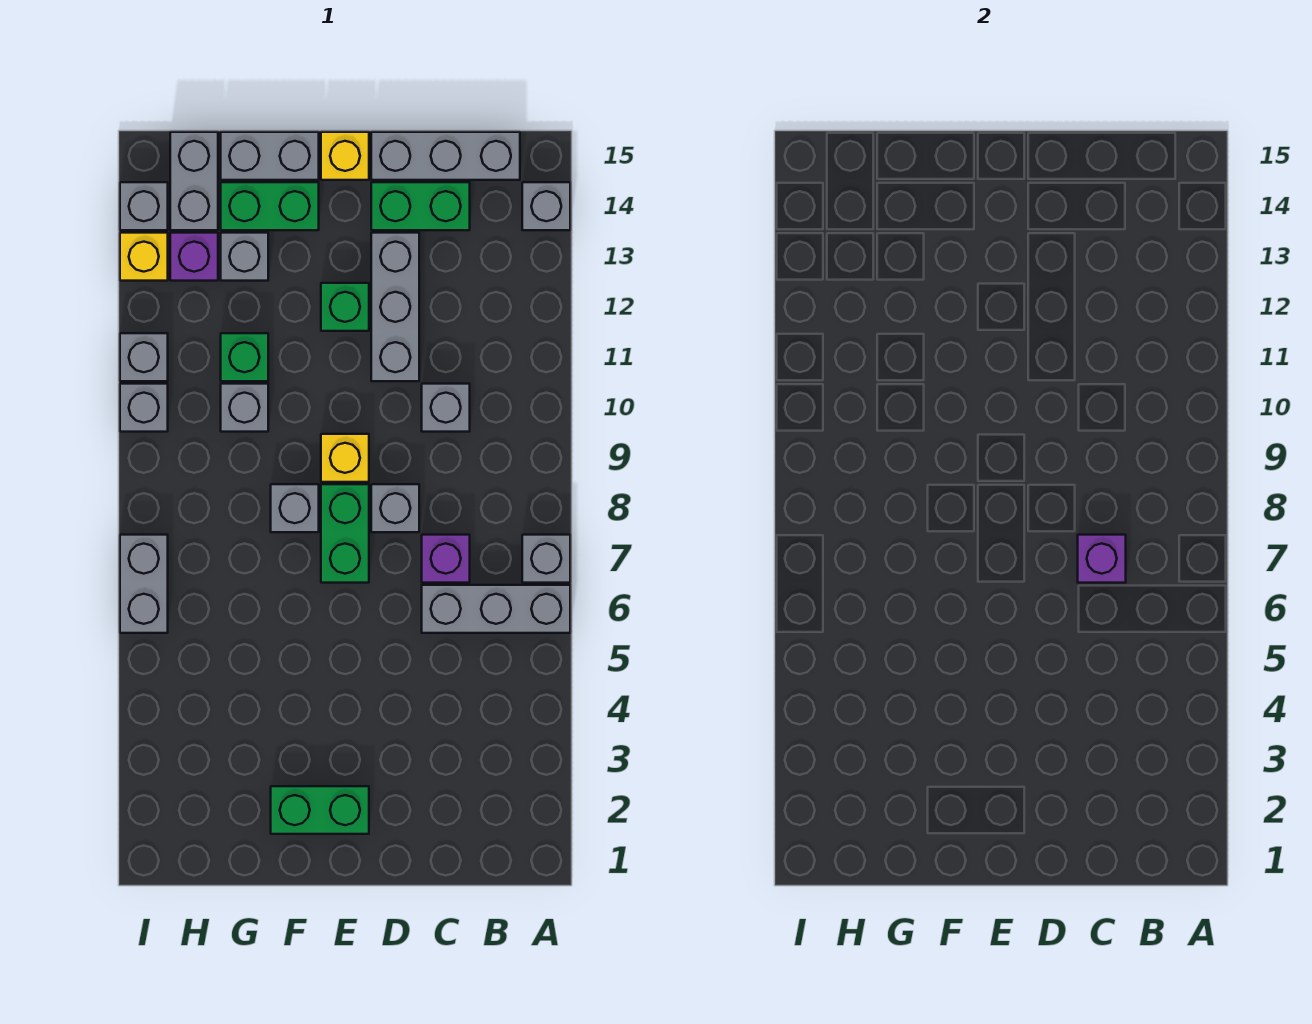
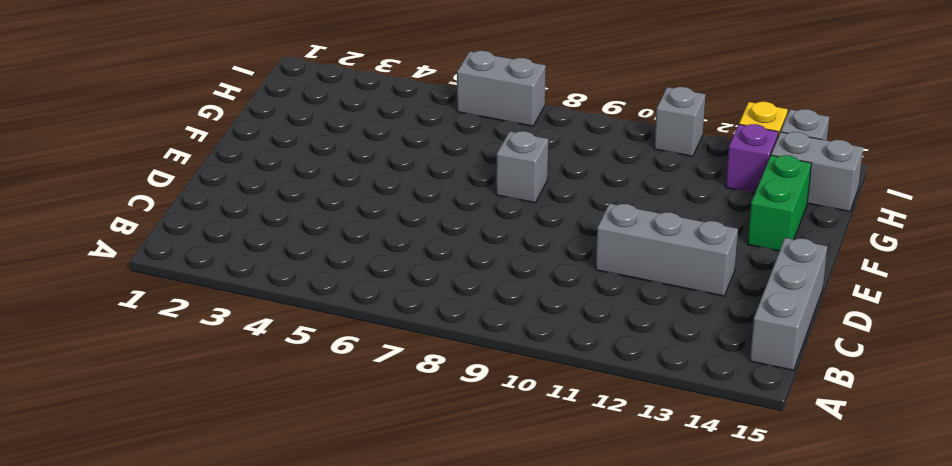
none -> grey brick A6:C6 level 1
none -> grey brick A7 level 1
none -> grey brick A14 level 1

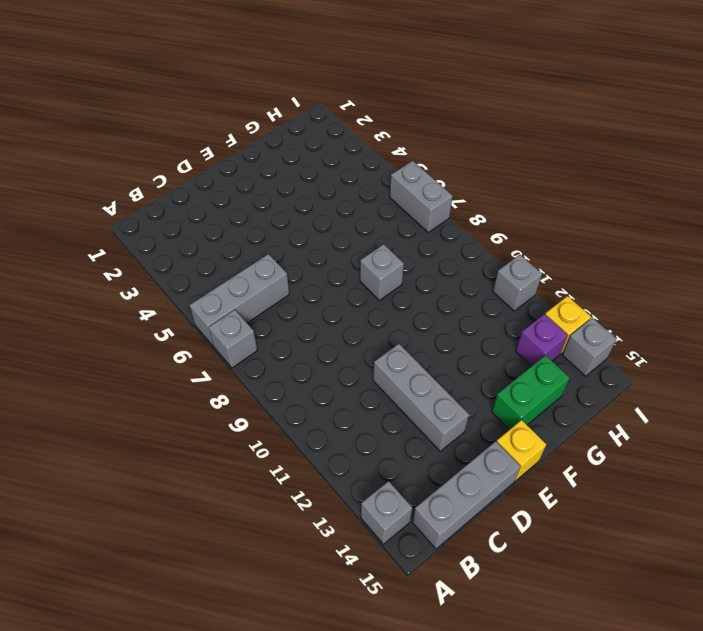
none -> purple brick C7 level 1
none -> grey brick C10 level 1
none -> green brick C14:D14 level 1

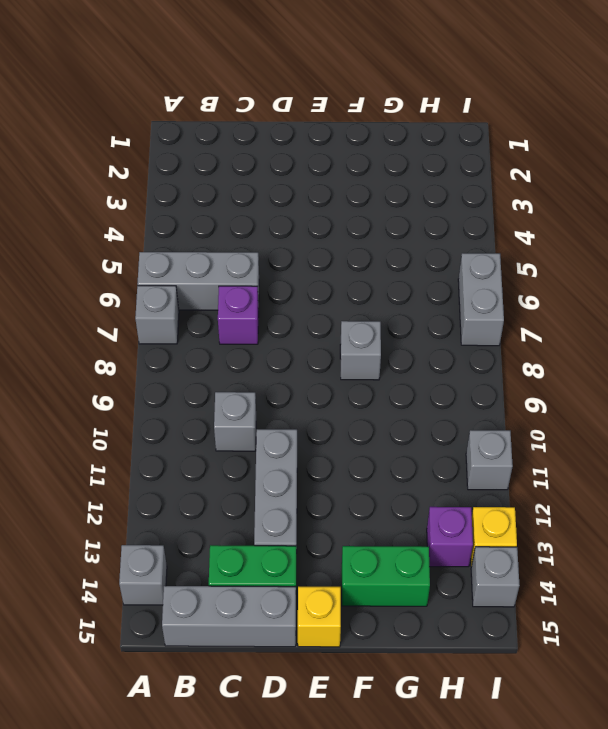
none -> grey brick D8 level 1
none -> green brick E2:F2 level 1
none -> green brick E7:E8 level 1

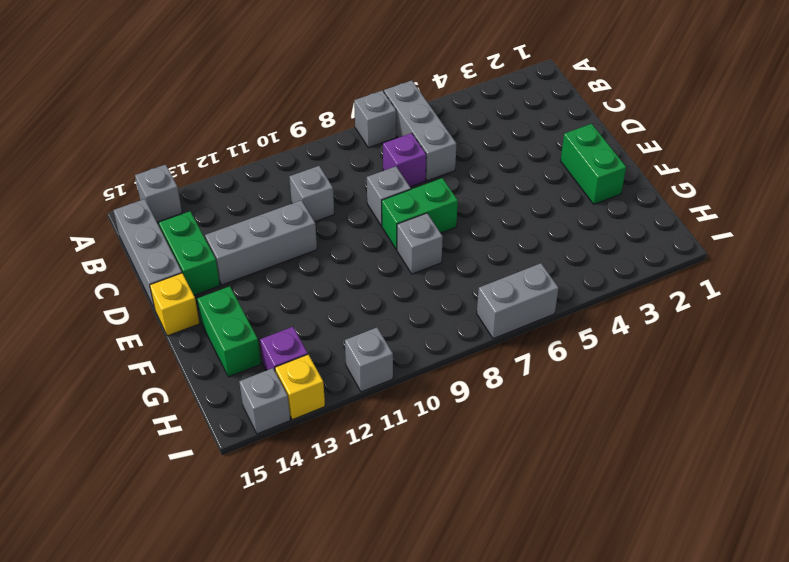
none -> yellow brick E9 level 1
none -> green brick E12 level 1
none -> grey brick F15:G15 level 1

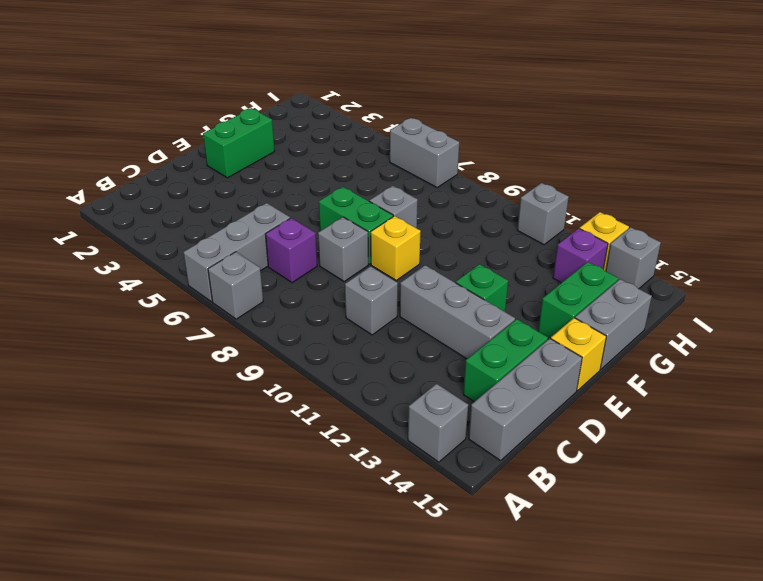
none -> grey brick G10 level 1
none -> green brick G11 level 1
none -> grey brick G13 level 1

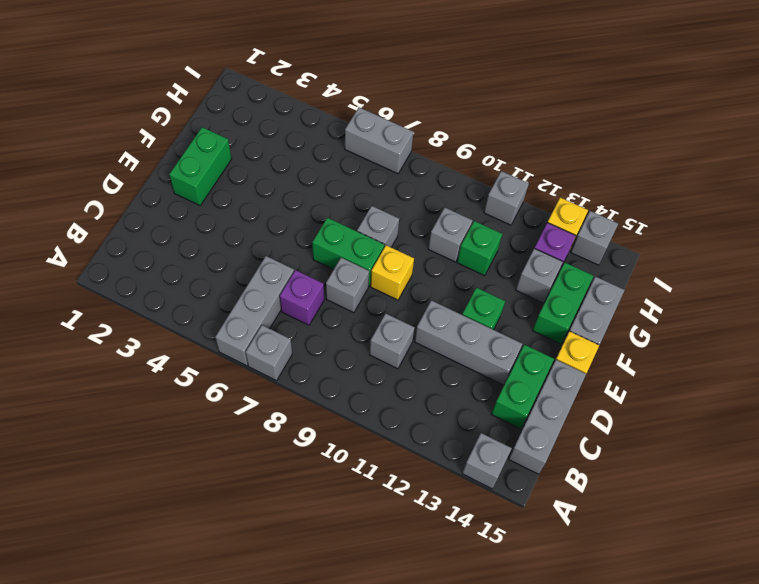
none -> grey brick H14:H15 level 1
none -> grey brick I10 level 1
none -> purple brick C7 level 2

